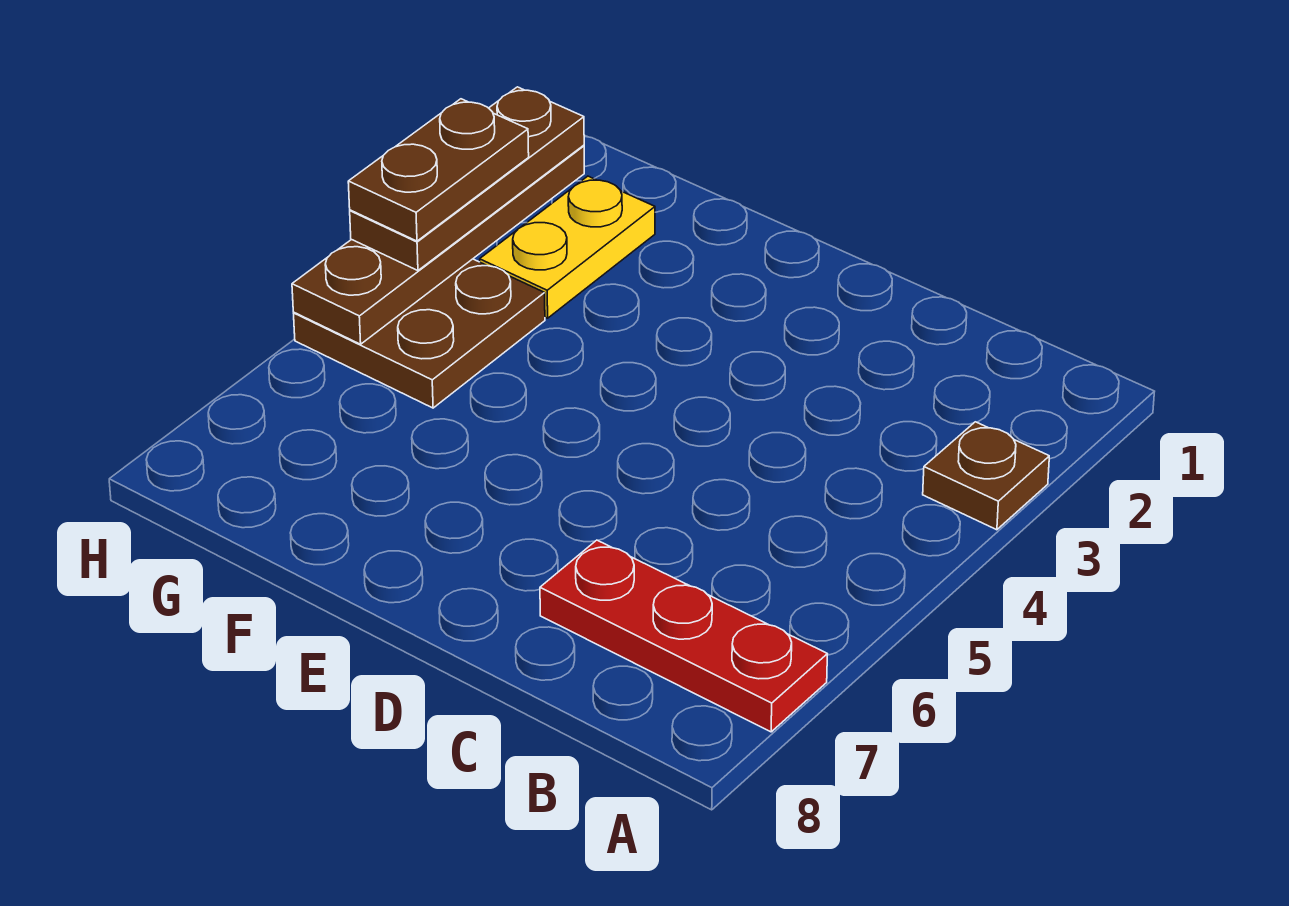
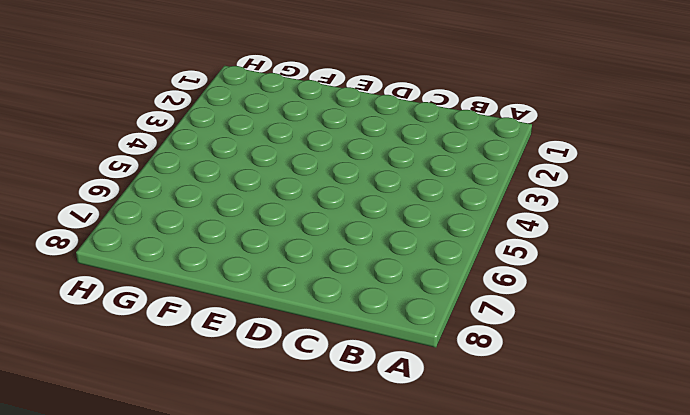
none -> brown plate A3 level 1
none -> red plate A7:C7 level 1

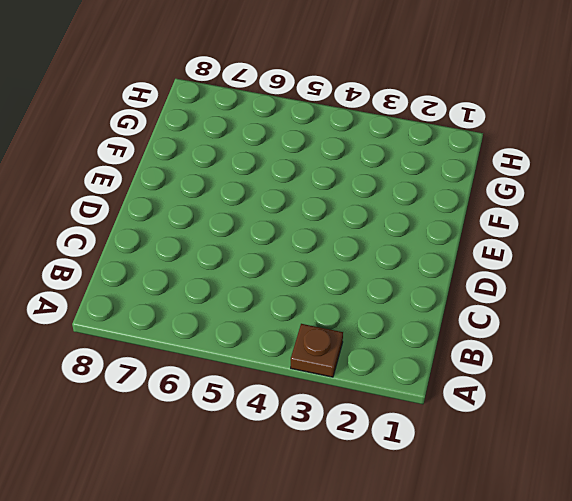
none -> red plate A7:C7 level 1
none -> yellow plate G2:G3 level 1

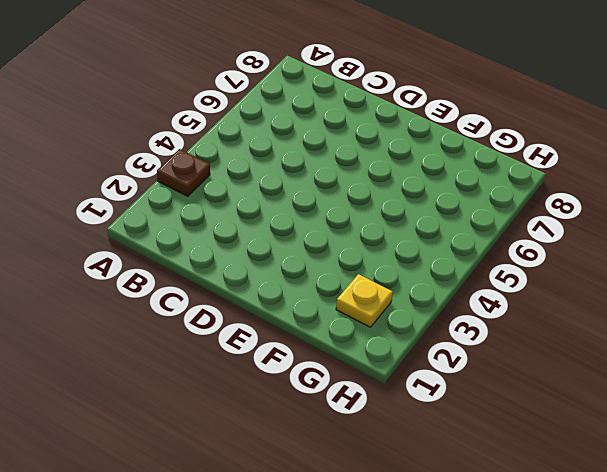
yellow plate G2 level 1 -> yellow plate G2:G3 level 1
none -> red plate A7:C7 level 1
none -> brown plate G4:H5 level 1

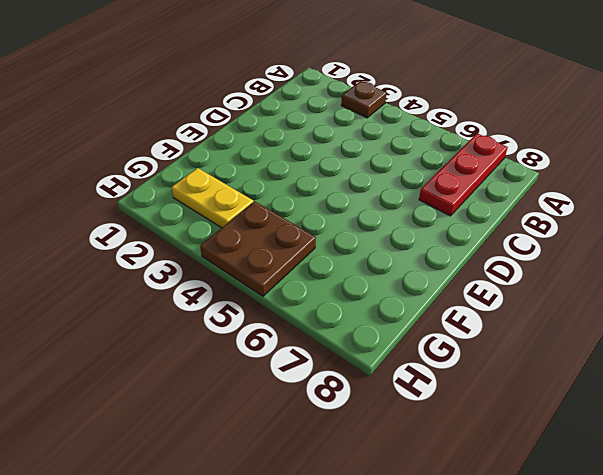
none -> brown plate H2:H5 level 2
none -> brown plate H2:H4 level 3

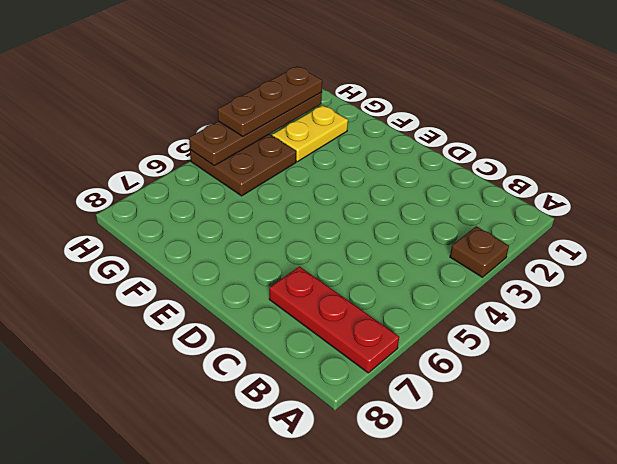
none -> brown plate H3:H4 level 4

